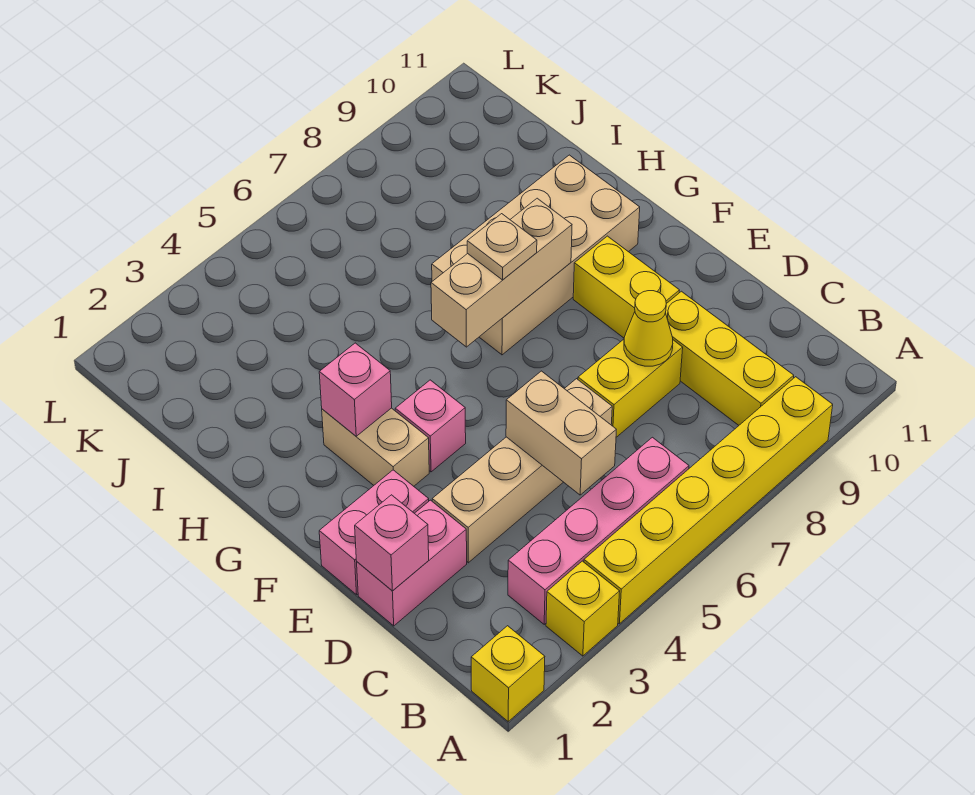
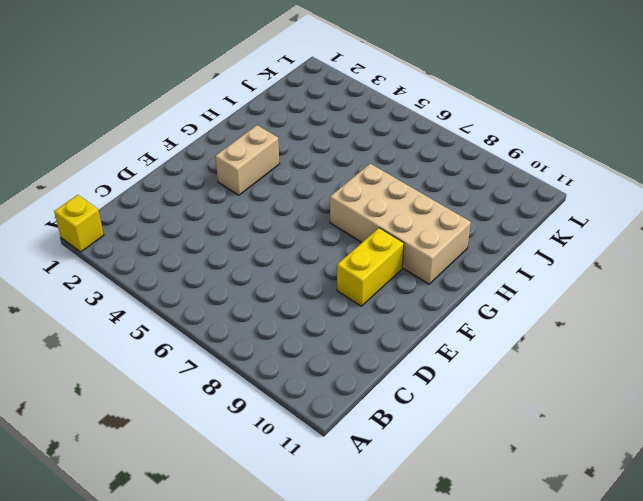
none -> yellow brick A3 level 1
none -> yellow brick A4:A9 level 1
none -> pink brick B3:B6 level 1

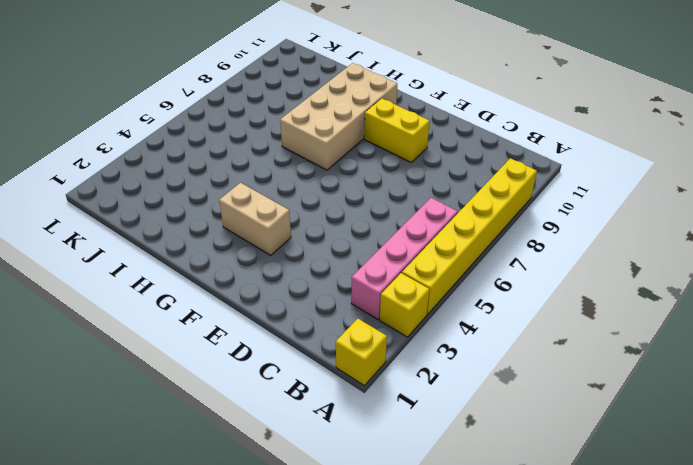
none -> yellow brick B9:D9 level 1
none -> pink brick D1:D2 level 1
none -> tan brick D3:D6 level 1

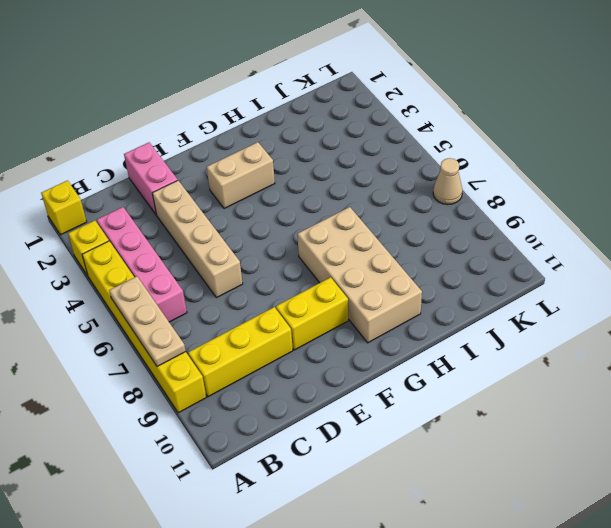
tan plate A6:A8 level 2 -> none
tan cone L7 level 1 -> none
none -> yellow brick D7:D8 level 1
none -> pink brick E1:E2 level 1
none -> pink brick F4 level 1

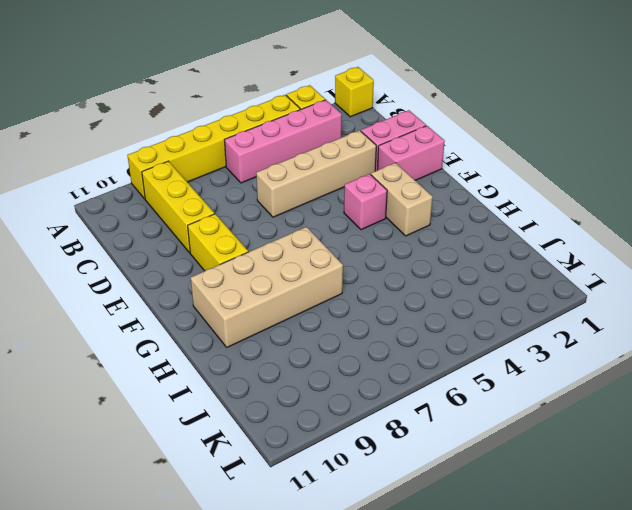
none -> yellow brick D7:D8 level 1
none -> tan brick C5:D5 level 2
none -> pink brick D1 level 2

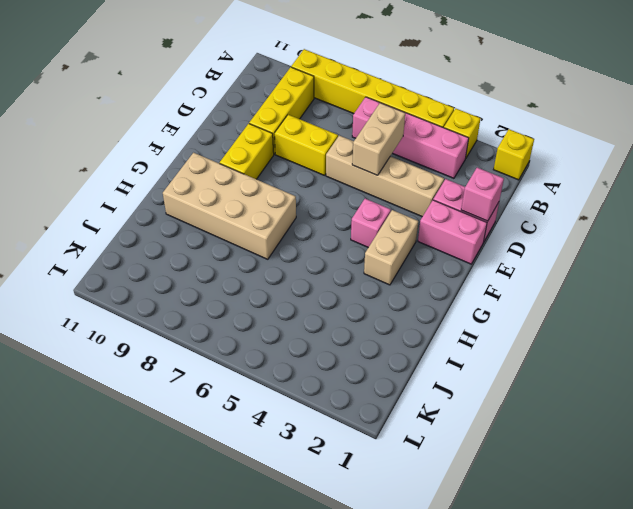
none -> yellow cone D8 level 2
none -> pink brick G3 level 2
none -> tan brick G6:G8 level 2

